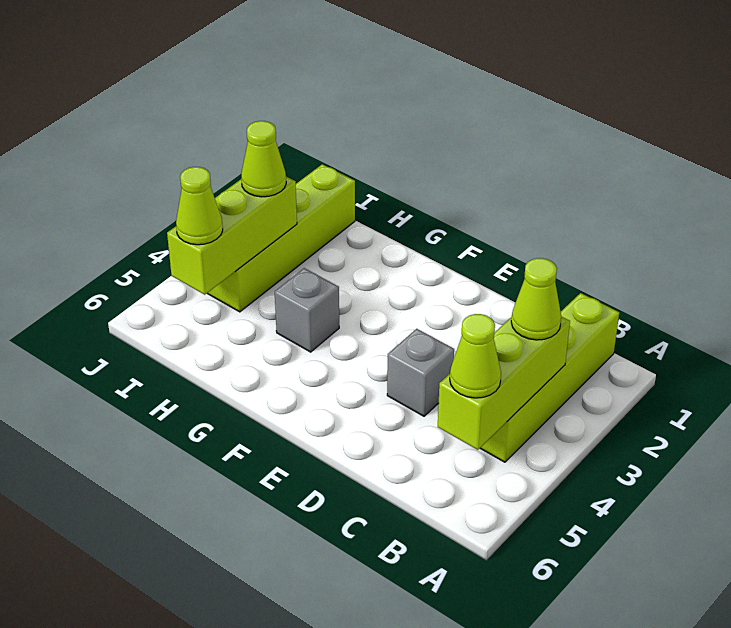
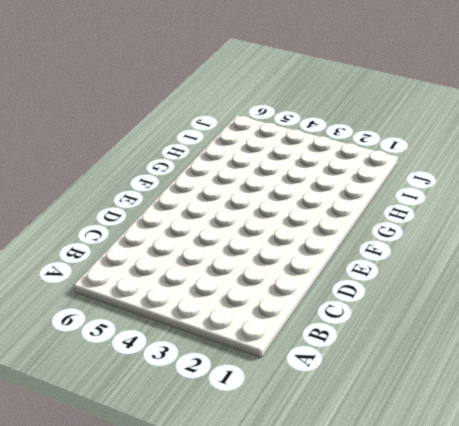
none -> lime brick B1:B4 level 1
none -> grey brick D4 level 1

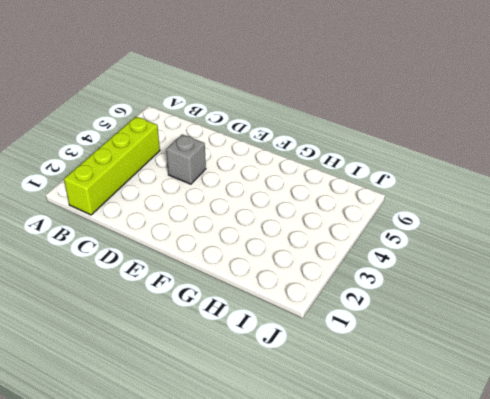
none -> grey brick G4 level 1
none -> lime brick I1:I4 level 1

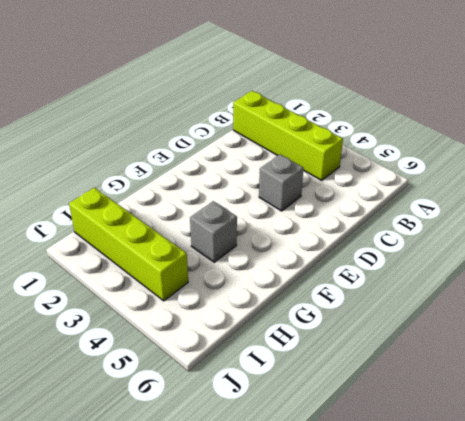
none -> lime brick B3:B5 level 2
none -> lime brick I3:I5 level 2

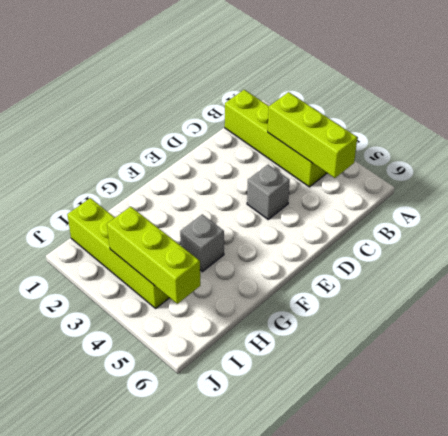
none -> lime cone B3 level 3
none -> lime cone B5 level 3

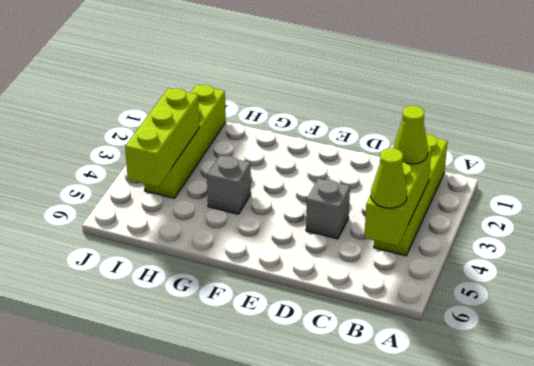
none -> lime cone I3 level 3
none -> lime cone I5 level 3

